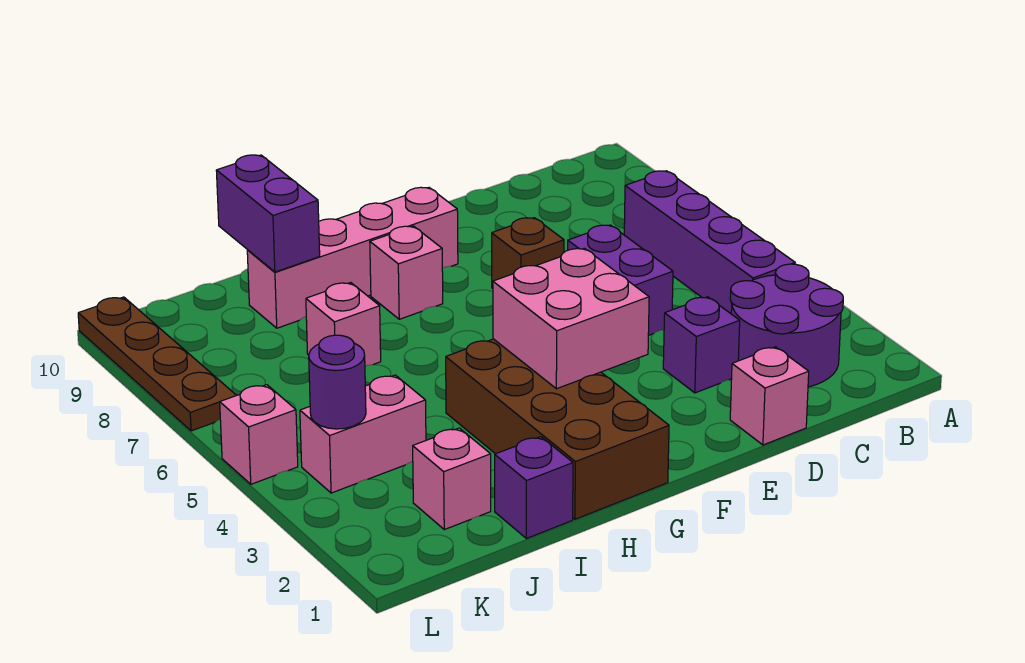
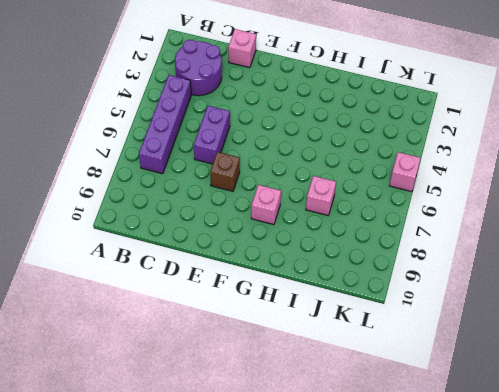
none -> purple brick D3 level 1
none -> pink brick F9:I9 level 1
none -> brown brick G1:H4 level 1

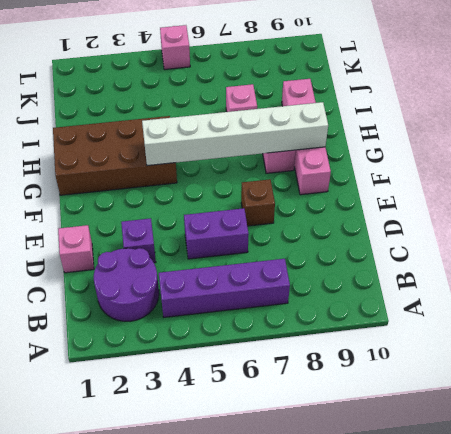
white brick G4:G9 level 2 -> pink brick F3:G4 level 2
none -> purple brick I1 level 1
none -> pink brick J2 level 1
none -> pink brick J4:K4 level 1

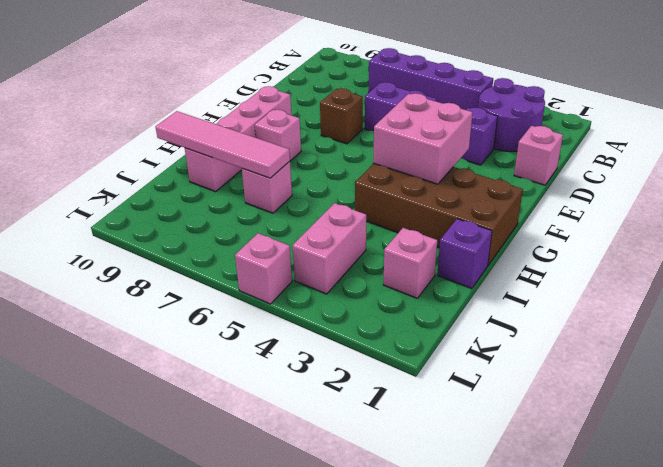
pink tile I7:I10 level 2 -> purple brick I9:I10 level 2
none -> brown plate L7:L10 level 1
none -> purple round brick K4 level 2

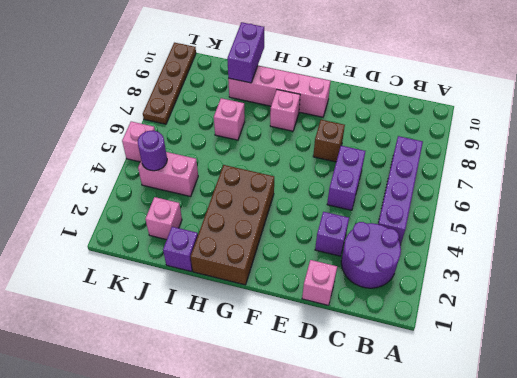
none -> pink brick F3:G4 level 2

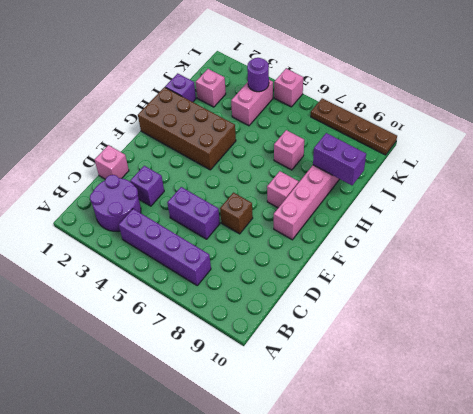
none -> pink brick F3:G4 level 2

